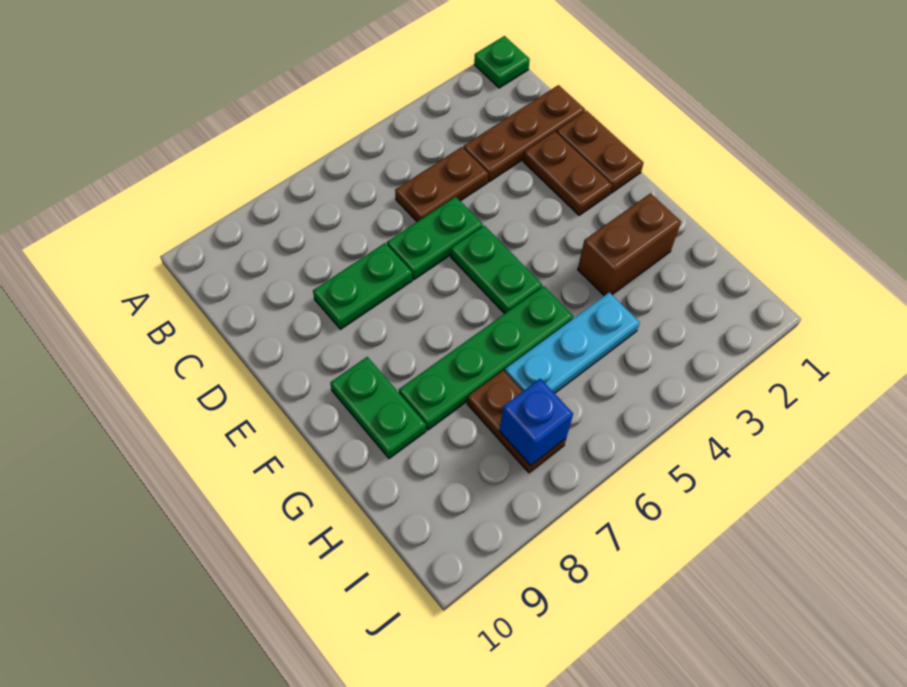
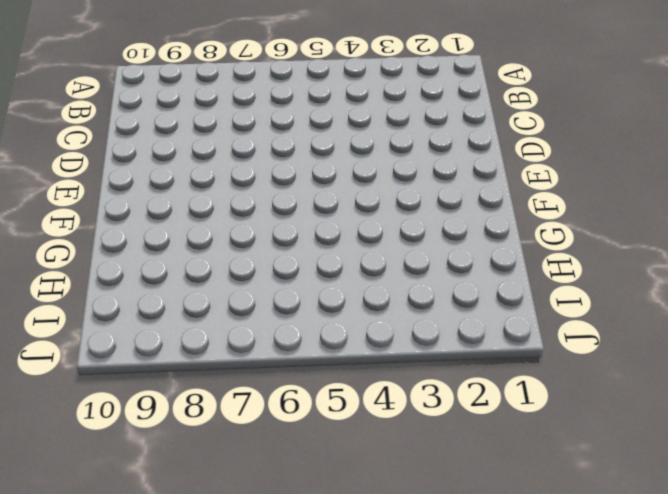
none -> green plate A1 level 1
none -> brown plate C1:C3 level 1
none -> brown plate C4:C5 level 1

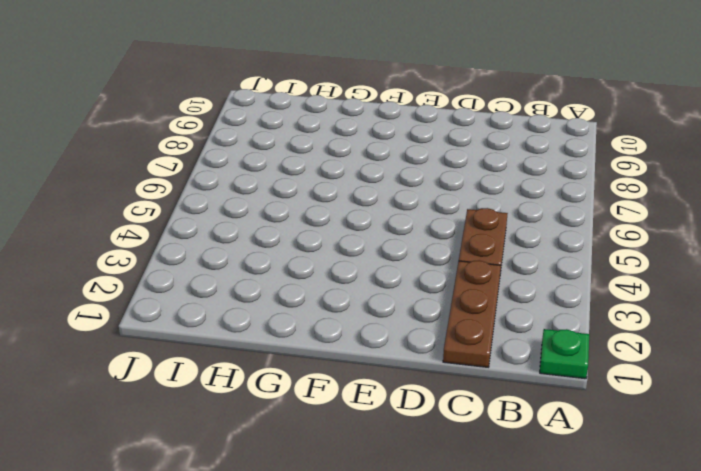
none -> brown plate D1:E1 level 1
none -> brown plate D2:E2 level 1
none -> green plate D5:D6 level 1

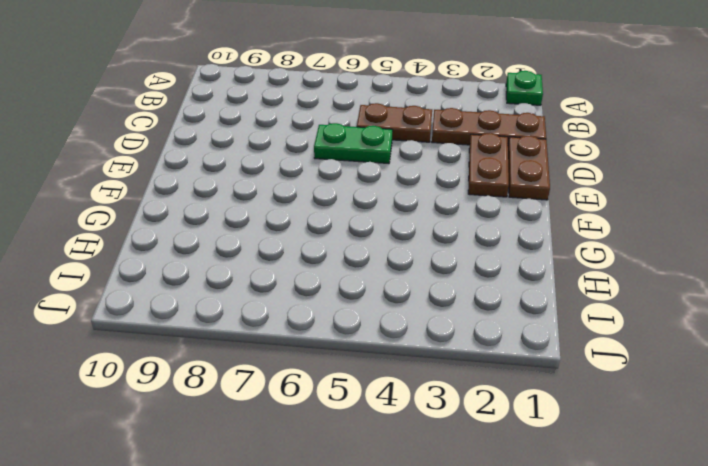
none -> green plate D7:D8 level 1
none -> green plate E5:F5 level 1
none -> green plate F9:G9 level 1

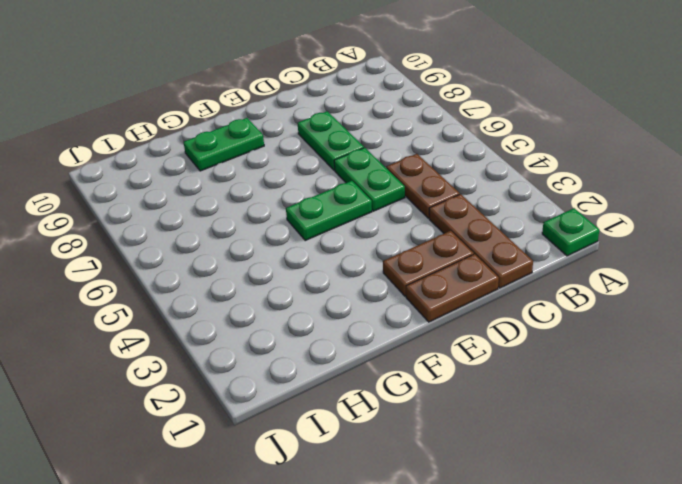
none -> brown brick G2:G3 level 1
none -> green plate G5:G8 level 1
none -> cyan plate H4:H6 level 1

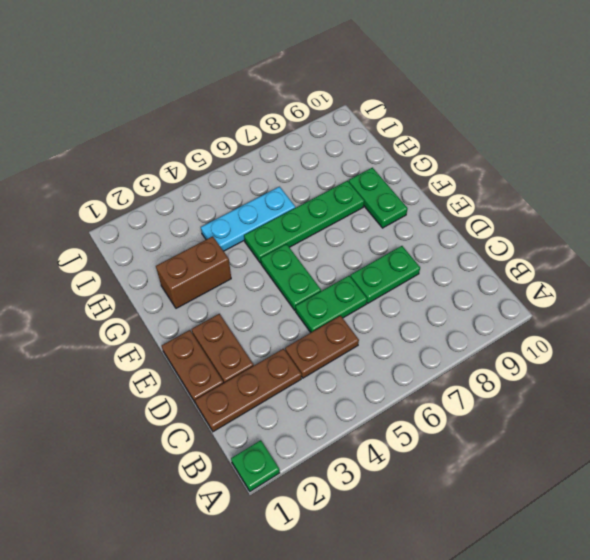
none -> brown plate H7:I7 level 1
none -> blue brick I7 level 2

